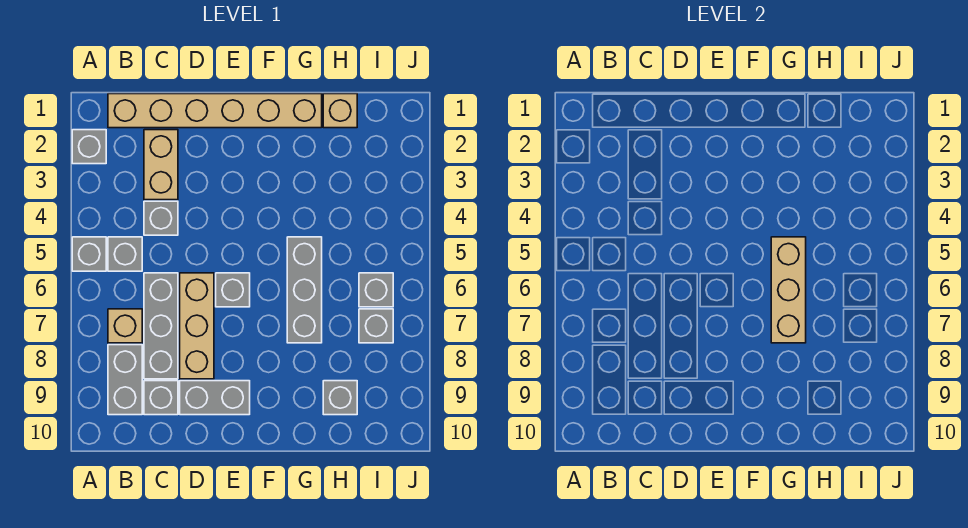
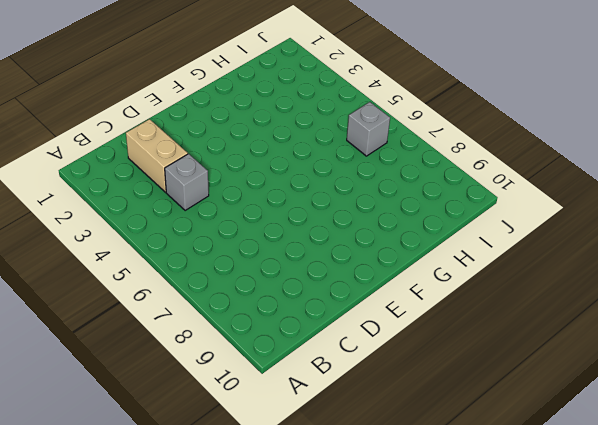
none -> grey brick A2 level 1
none -> grey brick A5 level 1
none -> tan brick B1:G1 level 1

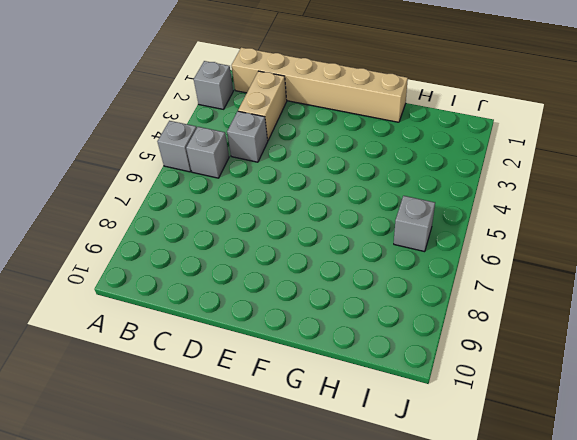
none -> tan brick B7 level 1
none -> grey brick B8:B9 level 1
none -> grey brick C6:C8 level 1

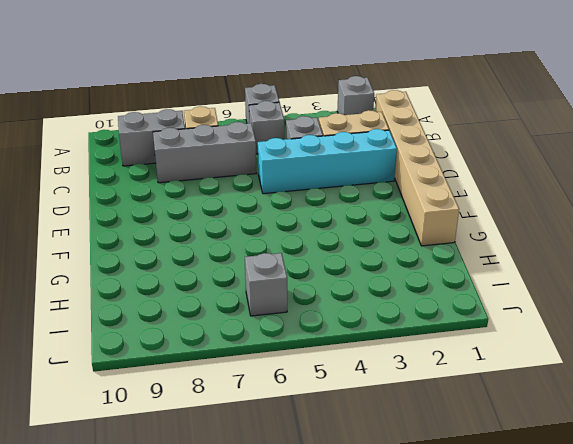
cyan brick D2:D5 level 1 -> none
none -> grey brick C9 level 1
none -> tan brick D6:D8 level 1
none -> grey brick D9:E9 level 1

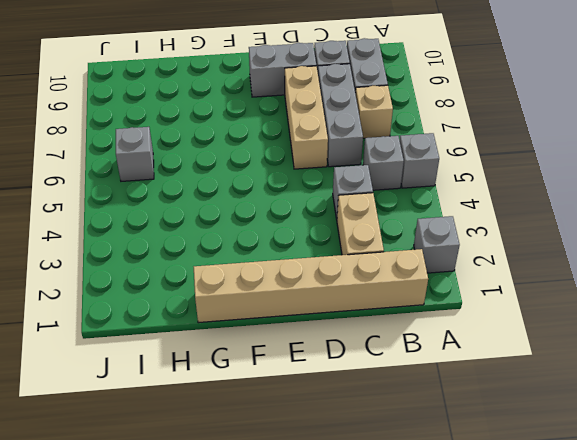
none -> grey brick E6 level 1
none -> grey brick G5:G7 level 1
none -> tan brick H1 level 1

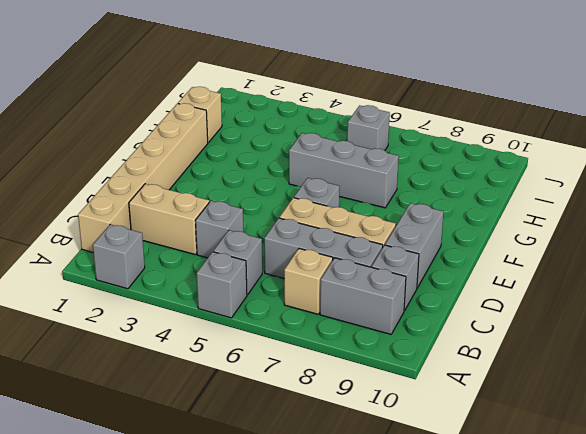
none -> grey brick H9 level 1
none -> grey brick I7 level 1
none -> tan brick G5:G7 level 2

